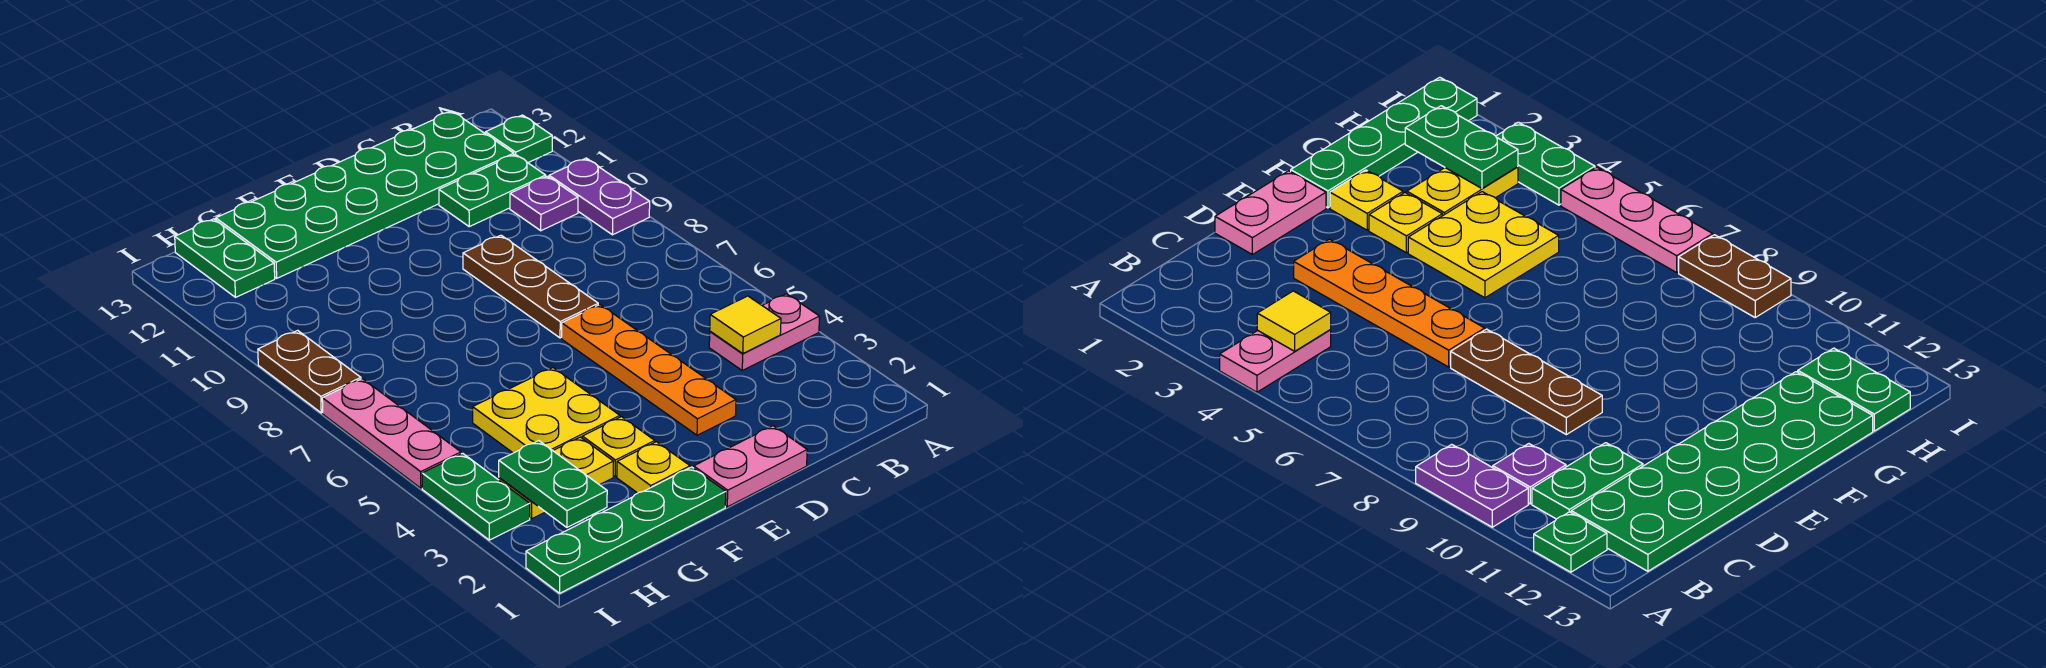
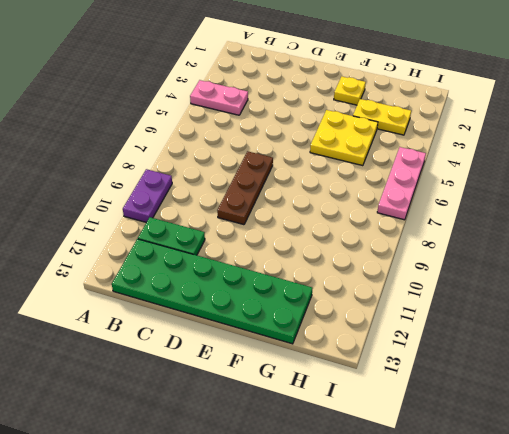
none -> green plate A12 level 1
none -> purple plate B10 level 1
none -> pink plate D1:E1 level 1

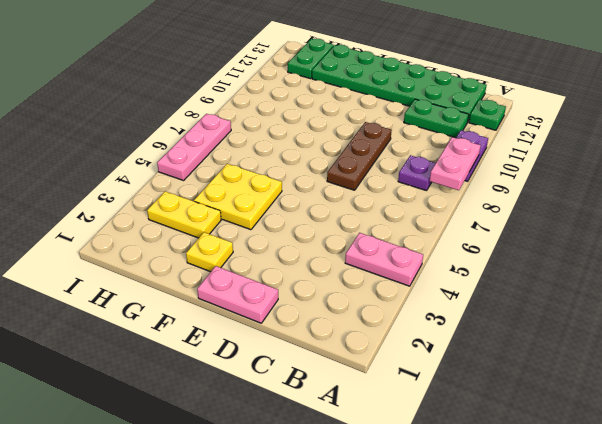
pink plate A8:A9 level 2 -> none
purple plate B8 level 1 -> purple plate B10 level 1
none -> orange plate D3:D6 level 1
none -> green plate F1:I1 level 1
none -> yellow plate F3 level 1

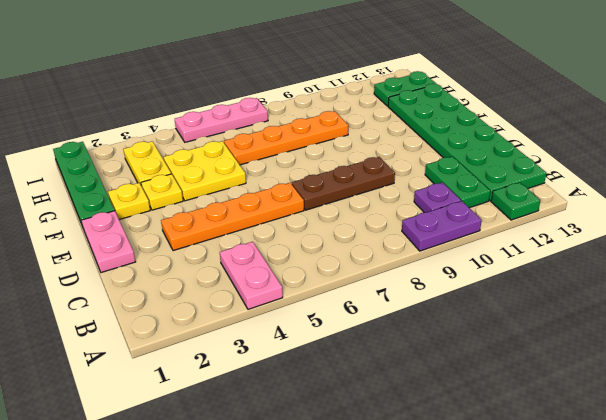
orange plate G6:G9 level 1 -> none
none -> green plate I3:I4 level 1
none -> brown plate I8:I9 level 1
none -> yellow tile B4 level 2

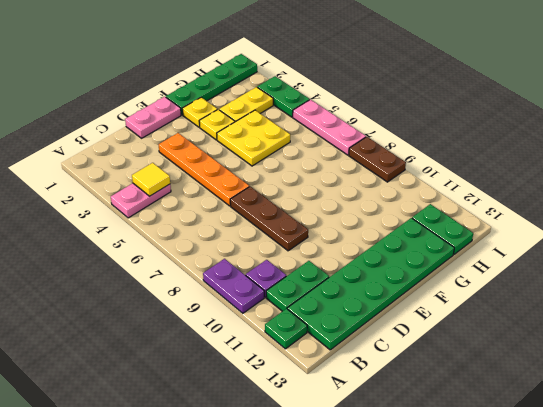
none -> green plate H2:H3 level 2

